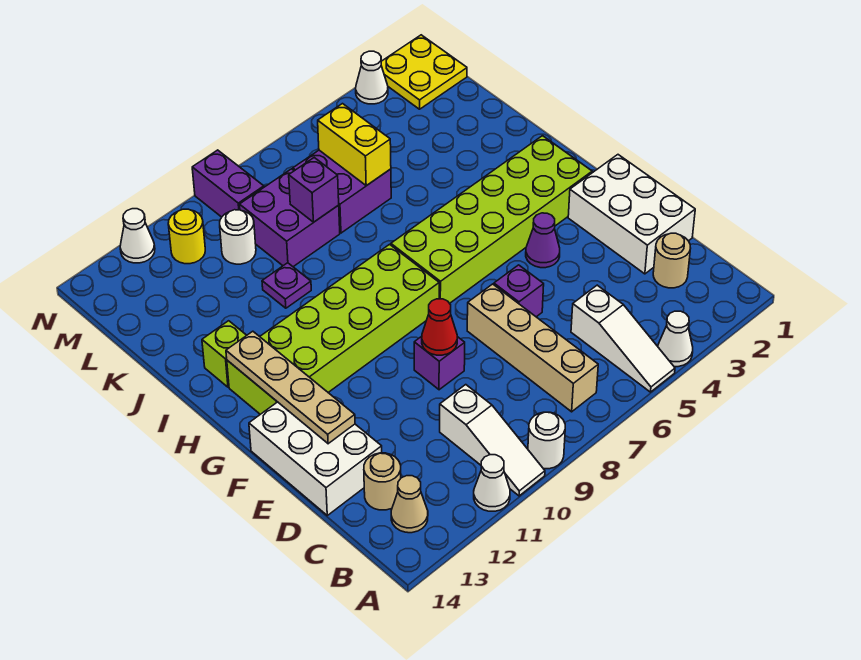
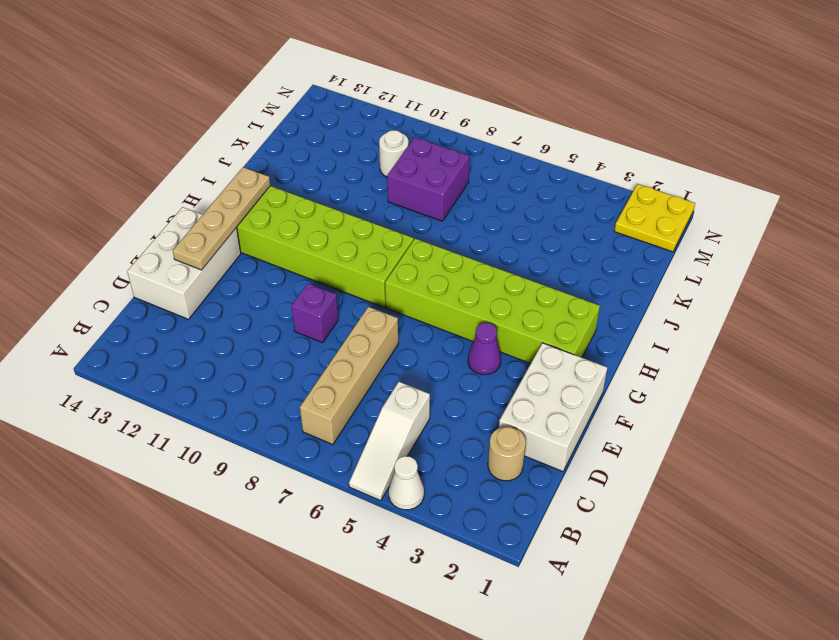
none -> white round brick A9 level 1
none -> white slope A10:C10 level 1 top C
none -> white cone A11 level 1
none -> tan cone B13 level 1

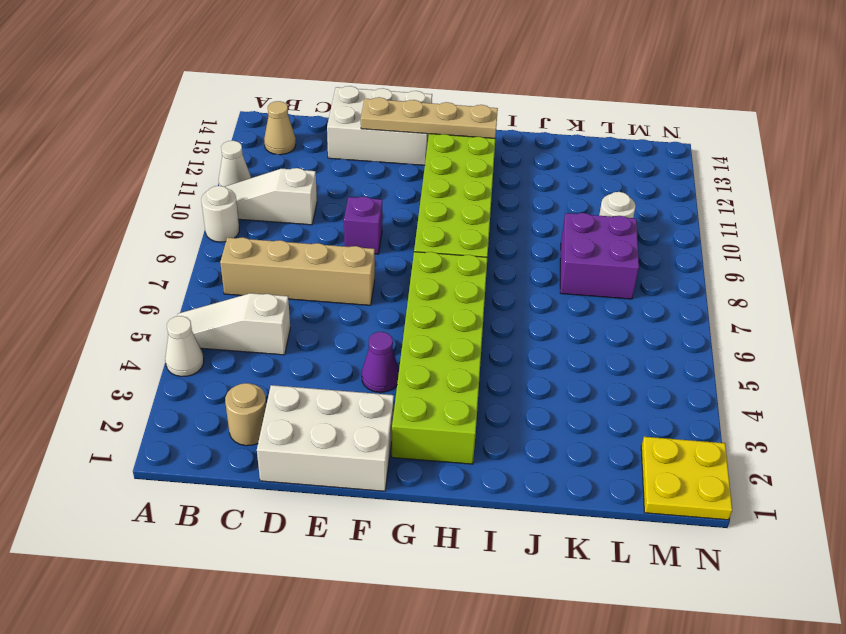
none -> tan round brick C13 level 1
none -> purple brick E6 level 1
none -> lime brick I13 level 1
none -> purple plate J10 level 1

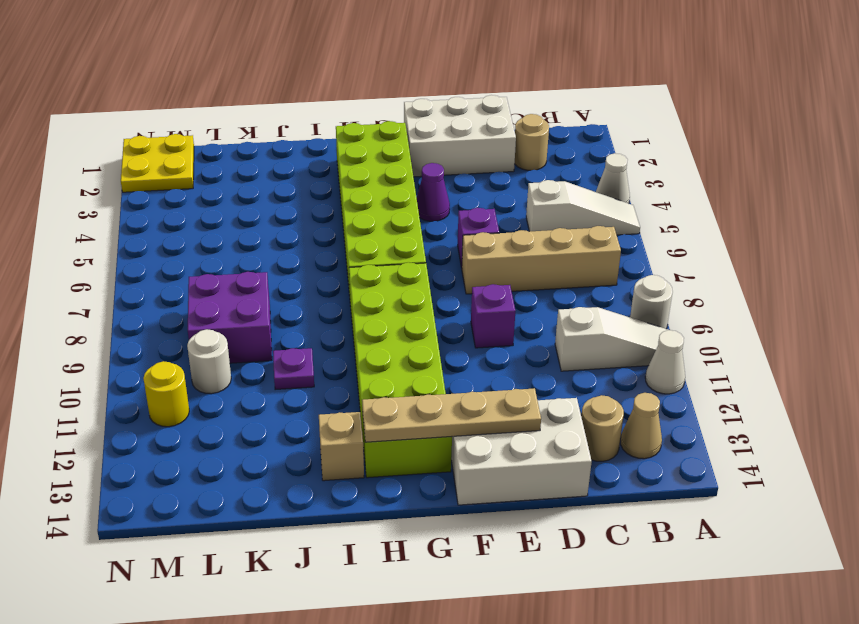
tan brick I13 level 1 -> lime brick I13 level 1
none -> purple brick K6:L7 level 1
none -> purple brick M9:N9 level 1
none -> white cone N3 level 1
none -> white cone N12 level 1

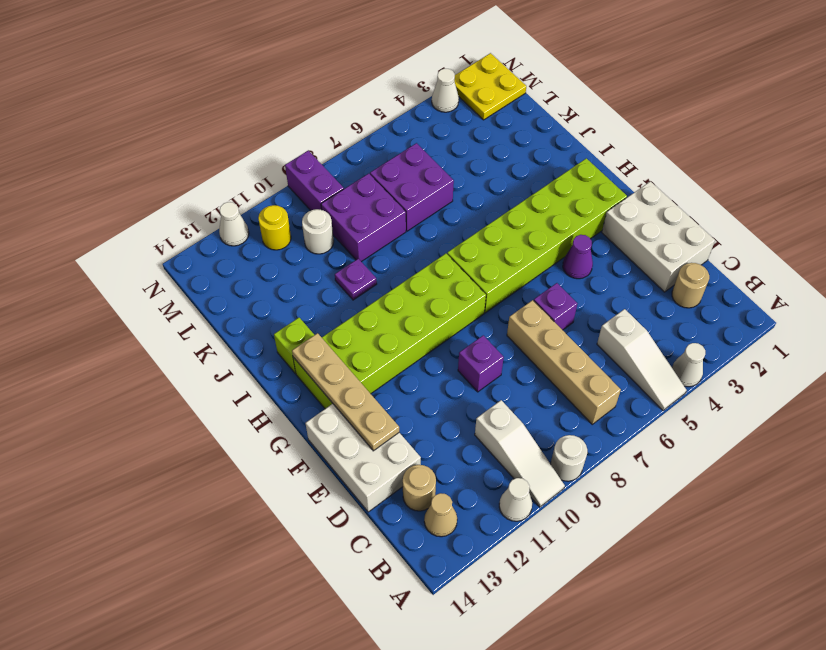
none -> red cone E9 level 2
none -> yellow brick K6:L6 level 2
none -> purple brick K8 level 2

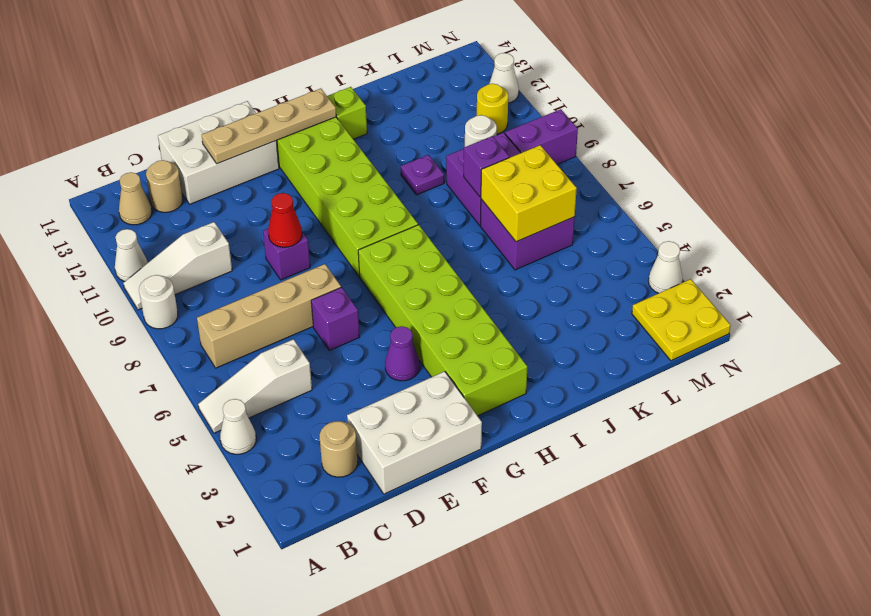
yellow brick K6:L7 level 2 -> yellow brick K6:L6 level 2

